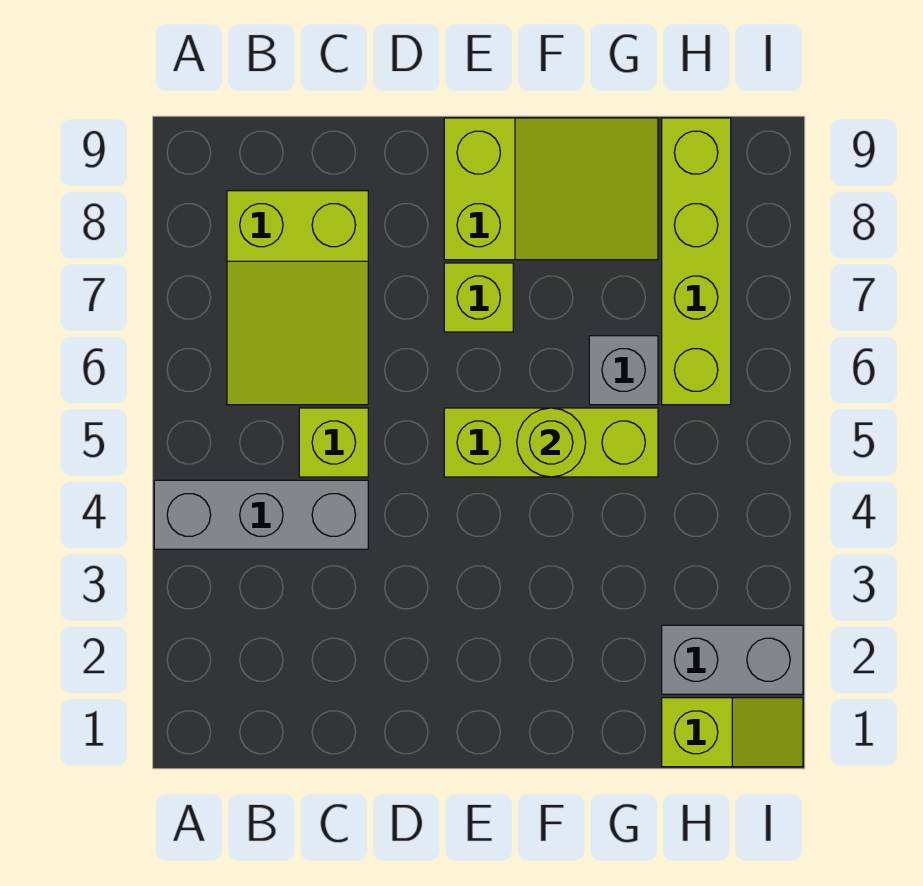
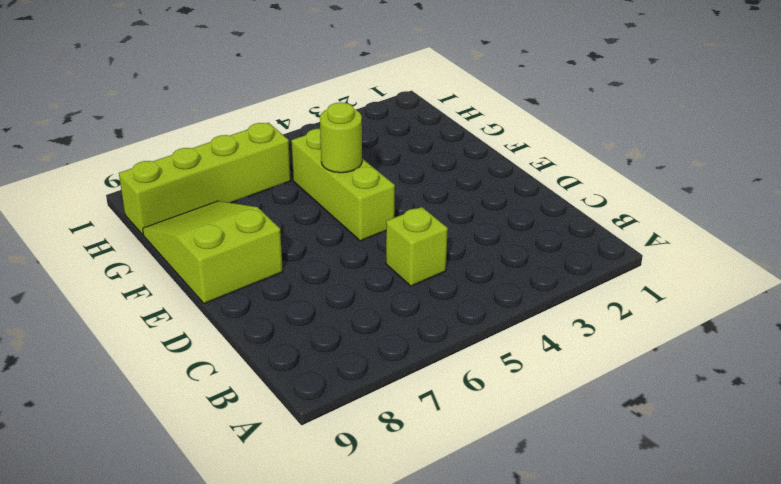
none -> grey brick A4:C4 level 1
none -> lime slope B6:C8 level 1 top 8

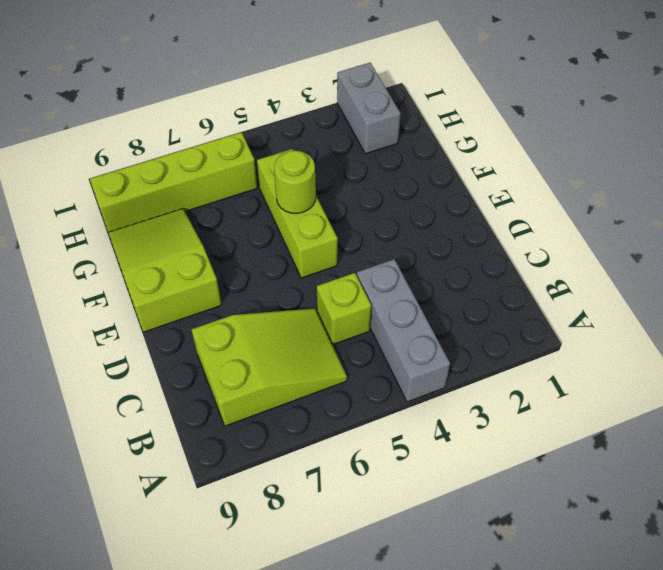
none -> lime brick E7 level 1
none -> grey brick G6 level 1

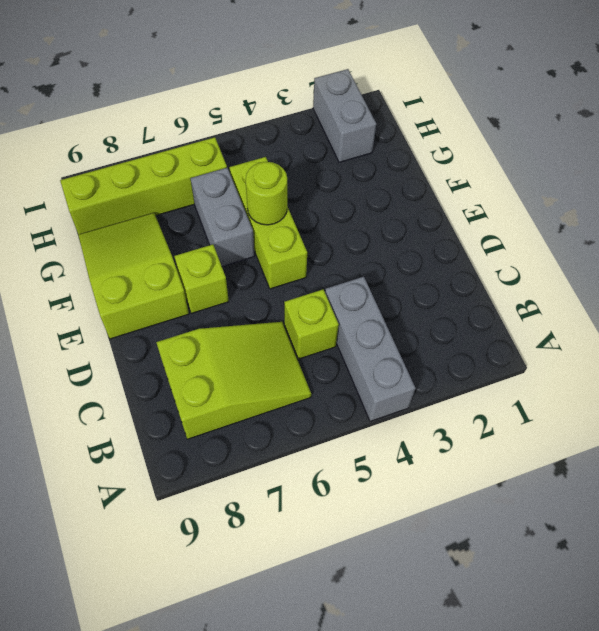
grey brick F6:G6 level 1 -> grey brick G6 level 1
none -> lime slope H1:I1 level 1 top H

